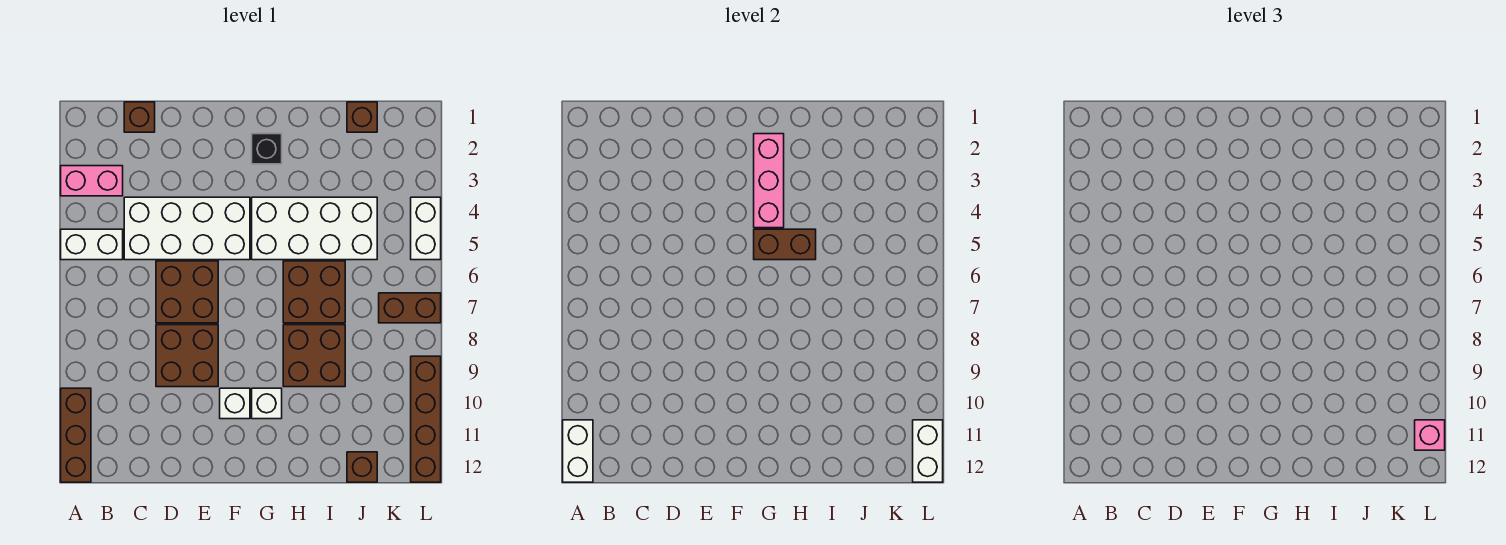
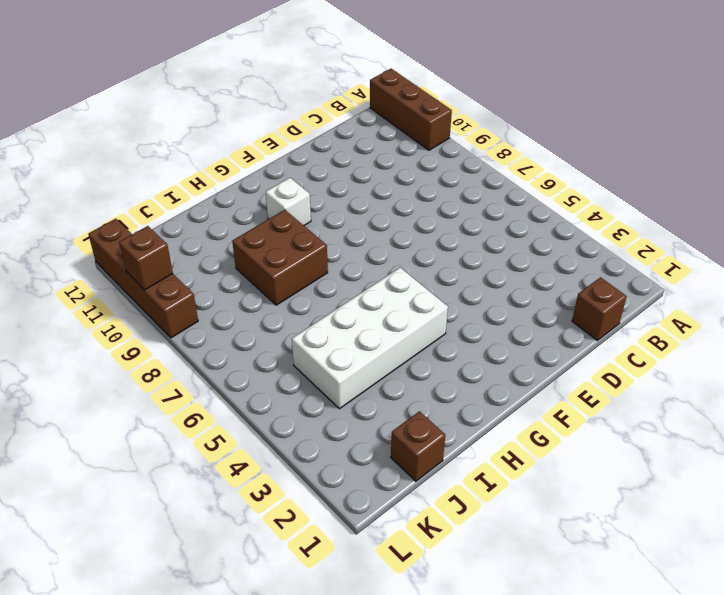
brown brick L10 level 2 -> brown brick J12 level 1
none -> pink brick A3:B3 level 1
none -> white brick A5:B5 level 1
none -> white brick C4:F5 level 1

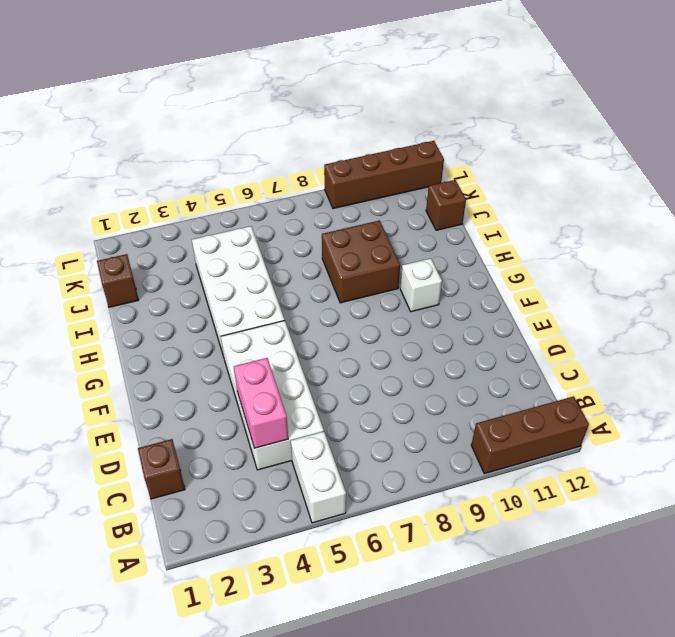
pink brick C4:D4 level 2 -> pink brick A3:B3 level 1
none -> brown brick D6:E7 level 1
none -> brown brick D8:E9 level 1
none -> white brick F10 level 1

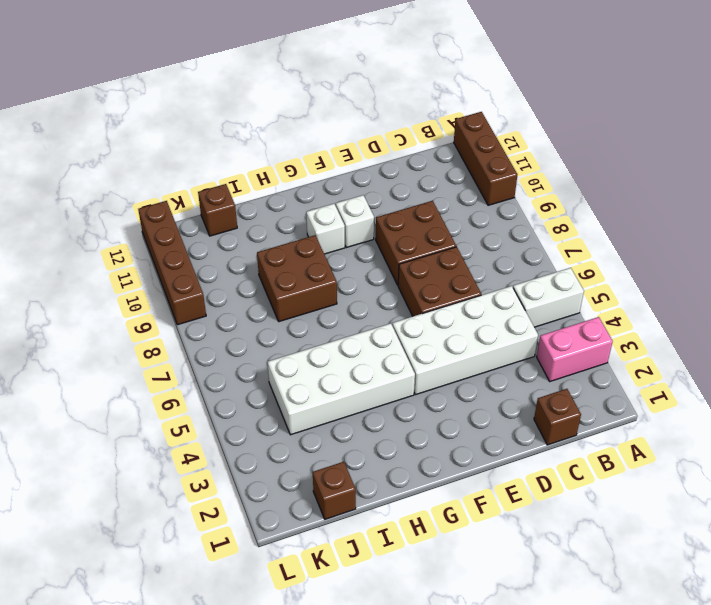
none -> black brick G2 level 1
none -> brown brick H6:I7 level 1
none -> brown brick K7:L7 level 1

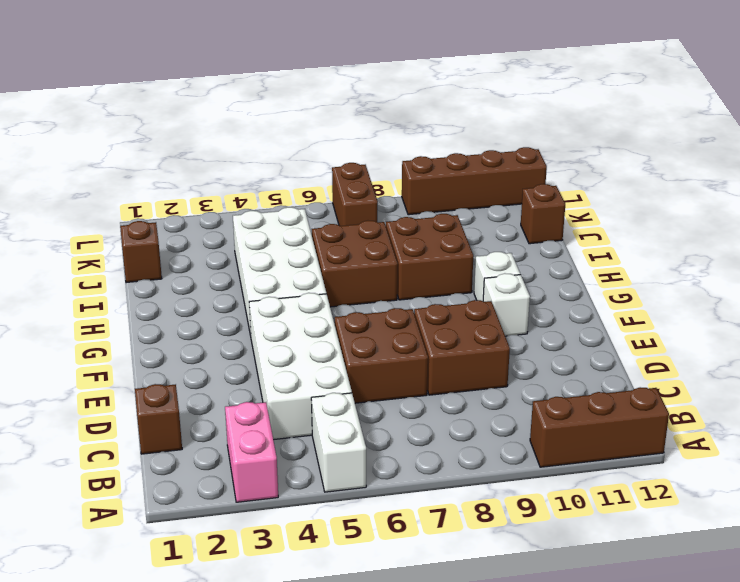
none -> black brick G2 level 1
none -> white brick L4:L5 level 1
none -> white brick A11:A12 level 2

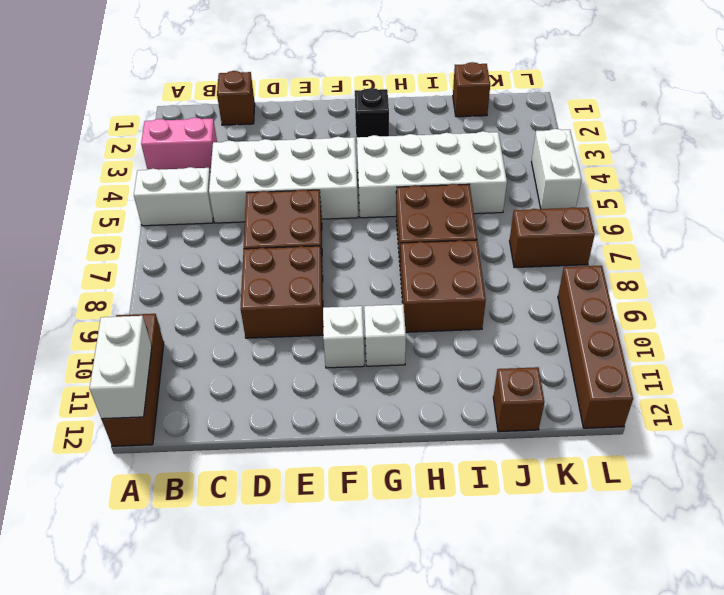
none -> pink brick G2:G4 level 2
none -> brown brick G5:H5 level 2
none -> white brick L11:L12 level 2

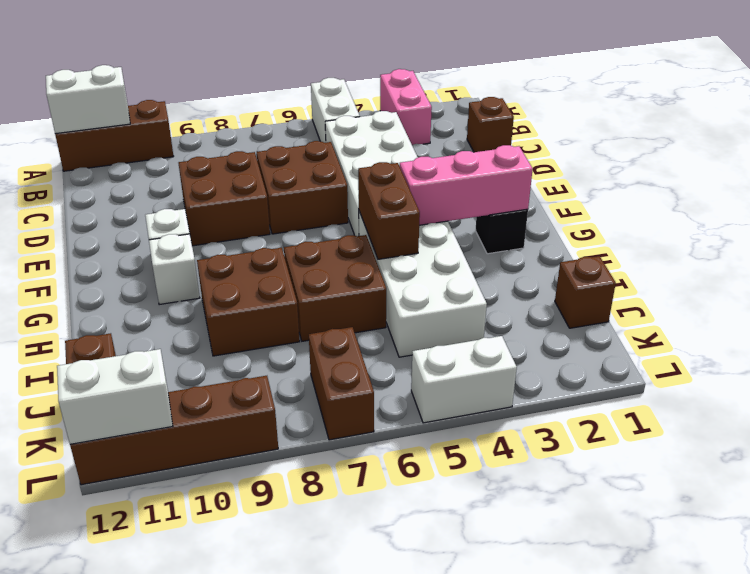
none -> pink brick L11 level 3

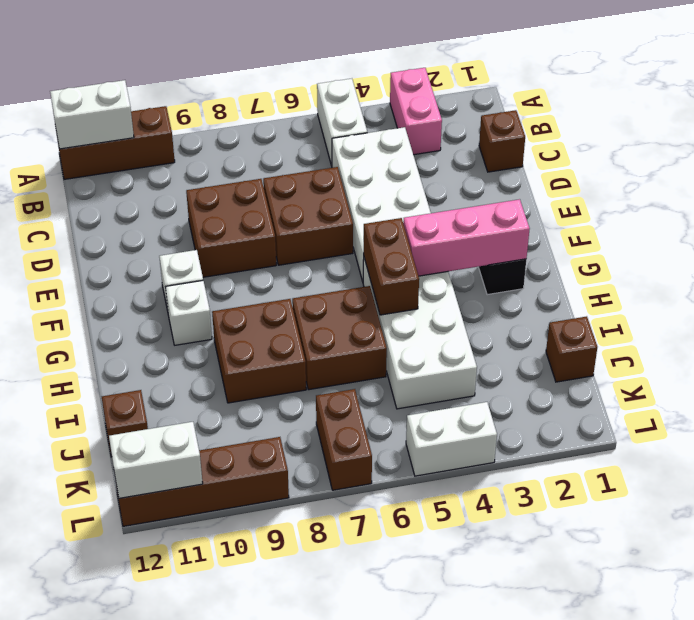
none -> pink brick L11 level 3

